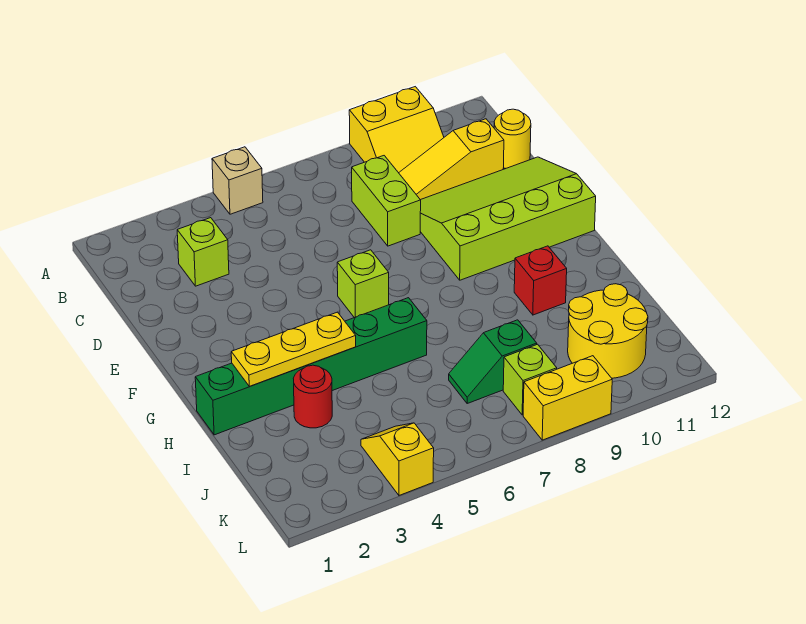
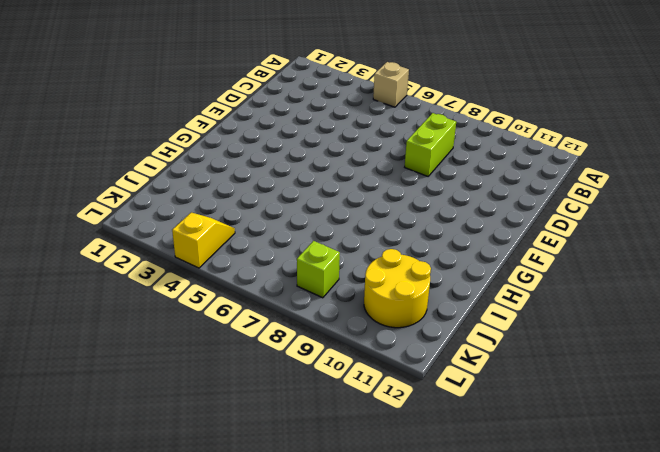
none -> yellow slope A9:B10 level 1 top A
none -> lime brick C3 level 1
none -> yellow slope C9:C11 level 1 top 11

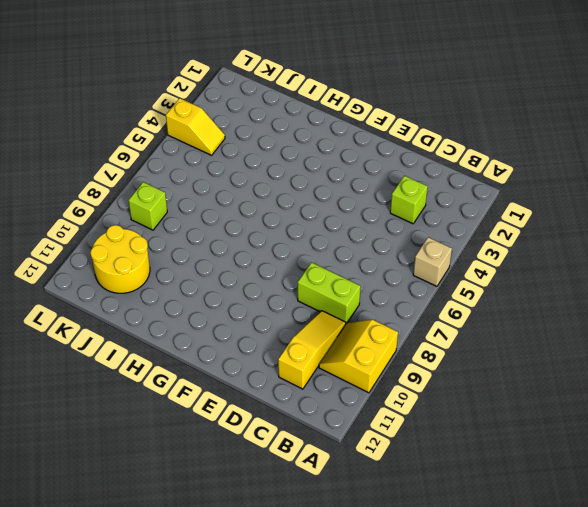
none -> yellow round brick C12 level 1
none -> lime slope D9:F12 level 1 top F
none -> lime brick F6 level 1

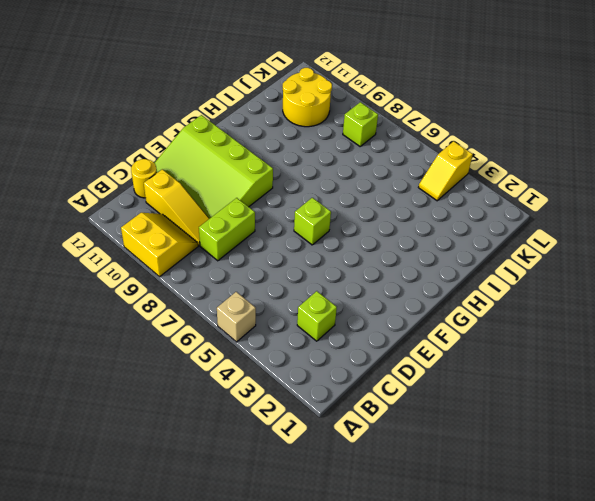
none -> green brick H1:H6 level 1
none -> red brick H10 level 1
none -> red round brick I3 level 1

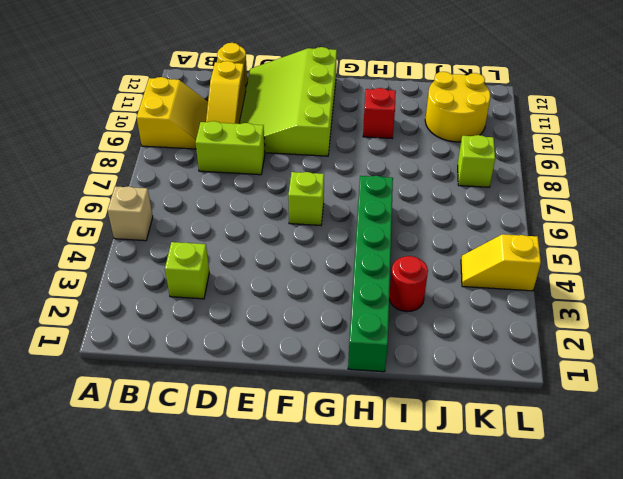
none -> green slope J7:J8 level 1 top 8
none -> yellow brick L8:L9 level 1
none -> yellow plate H2:H4 level 2

